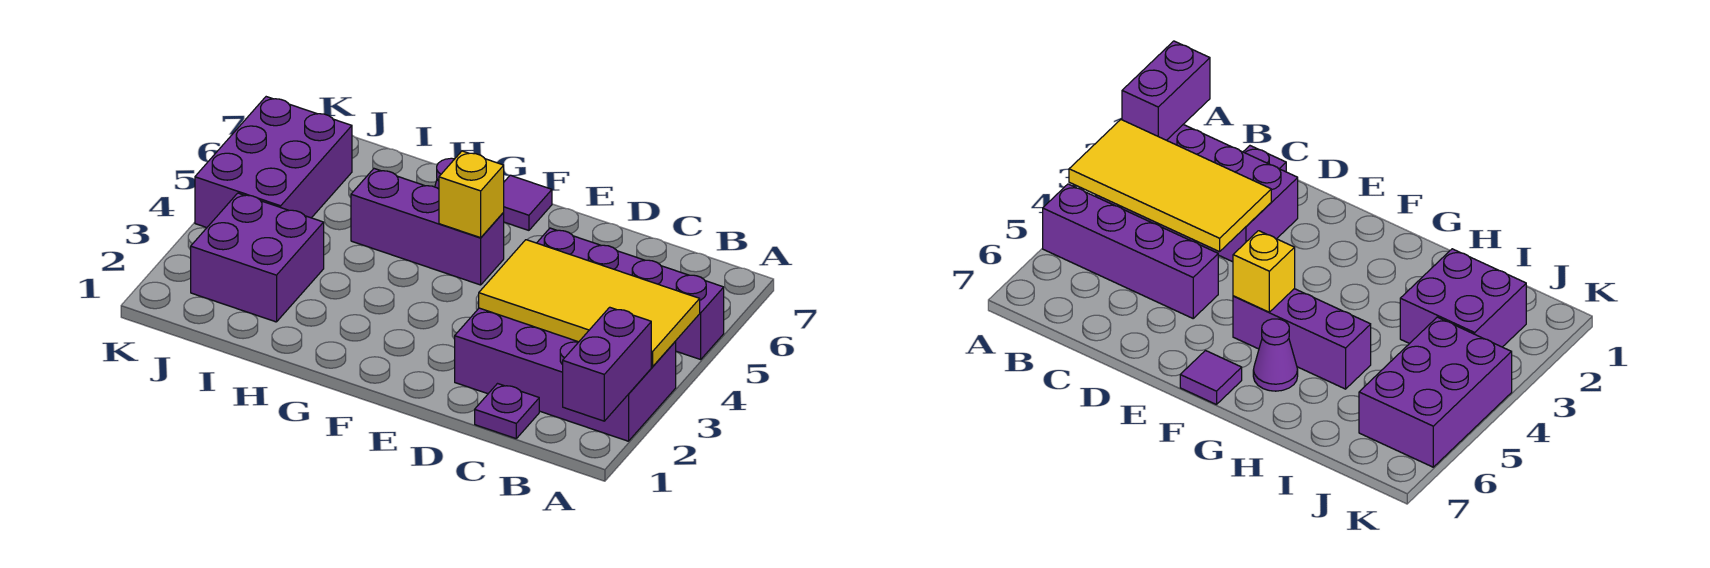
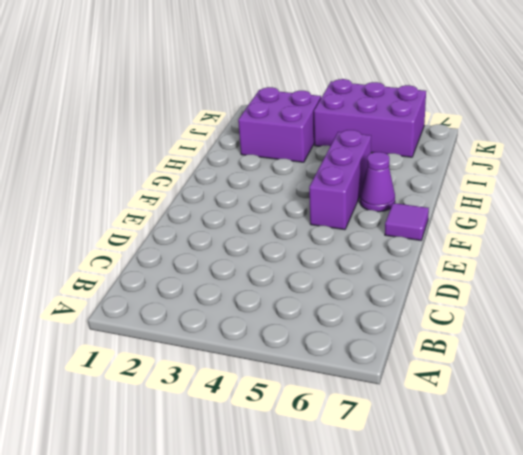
none -> purple brick A2:D3 level 1
none -> purple brick A5:D5 level 1

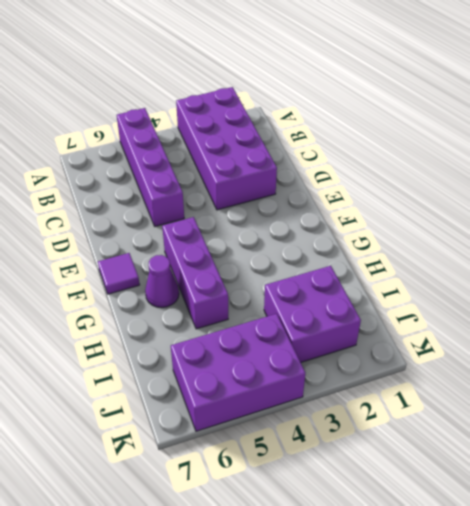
none -> purple plate C1 level 1
none -> purple brick A1:A2 level 2

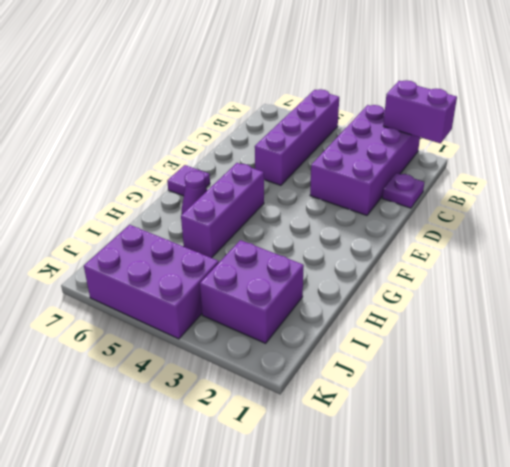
none -> yellow tile A3:D4 level 2
none -> yellow brick F5 level 2

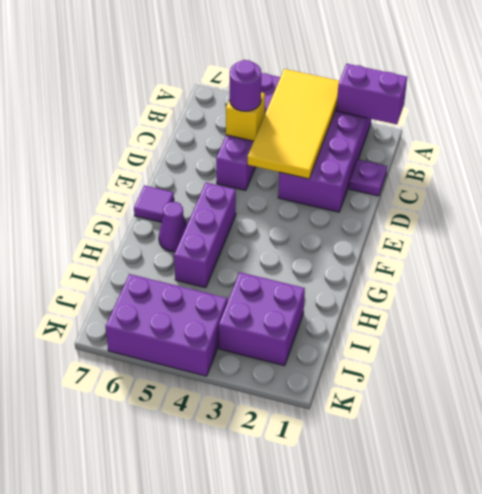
yellow brick C5 level 2 -> yellow brick F5 level 2
purple round brick C5 level 3 -> none

